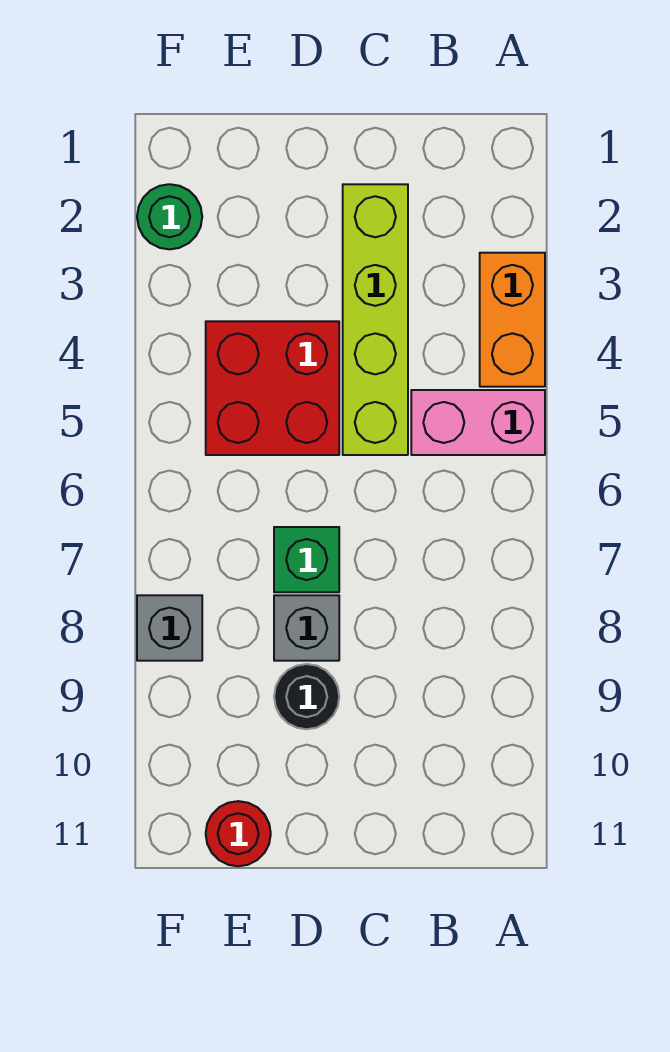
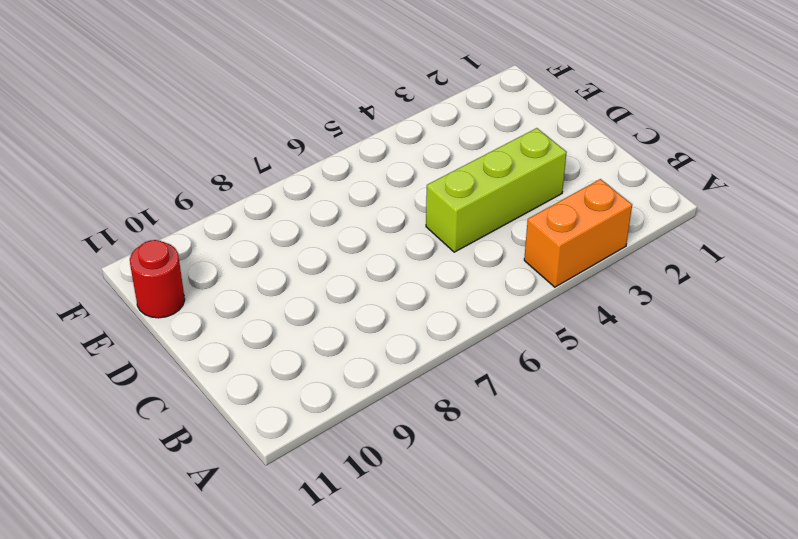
lime brick C3:C5 level 1 -> lime brick C2:C5 level 1
none -> pink brick A5:B5 level 1
none -> red brick D4:E5 level 1

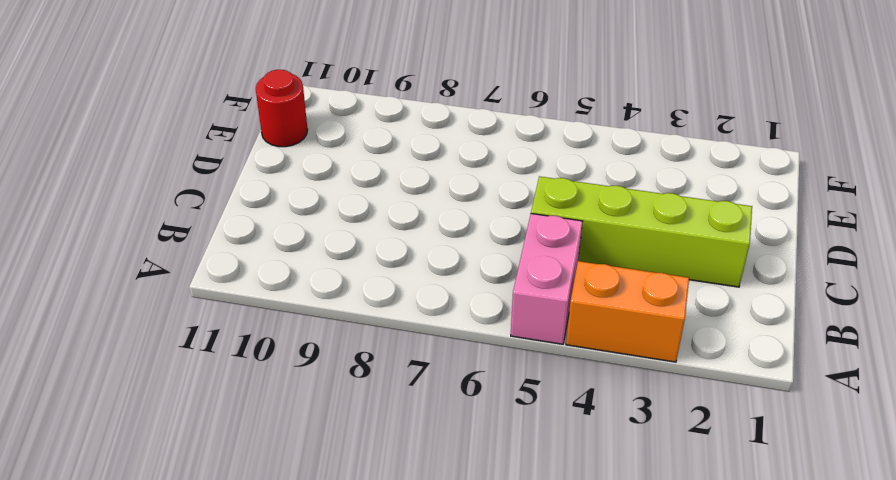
none -> red brick D4:E5 level 1
none -> green brick D7 level 1

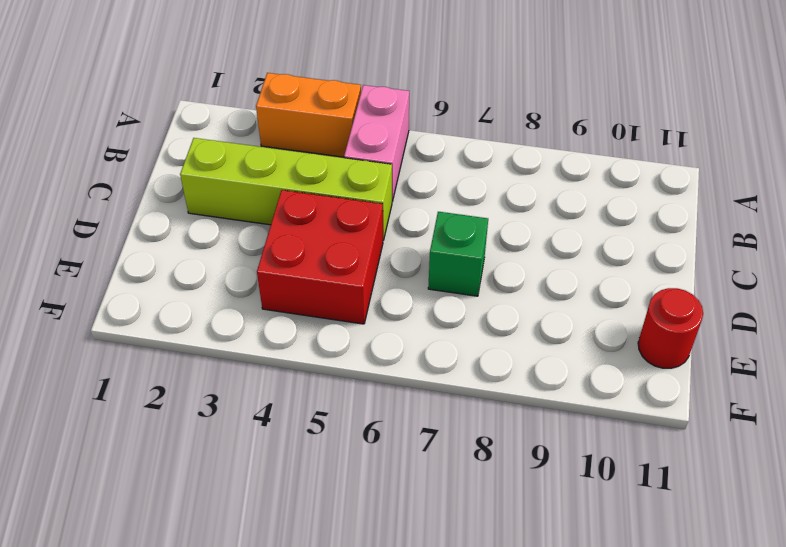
none -> grey brick D8 level 1
none -> black round brick D9 level 1

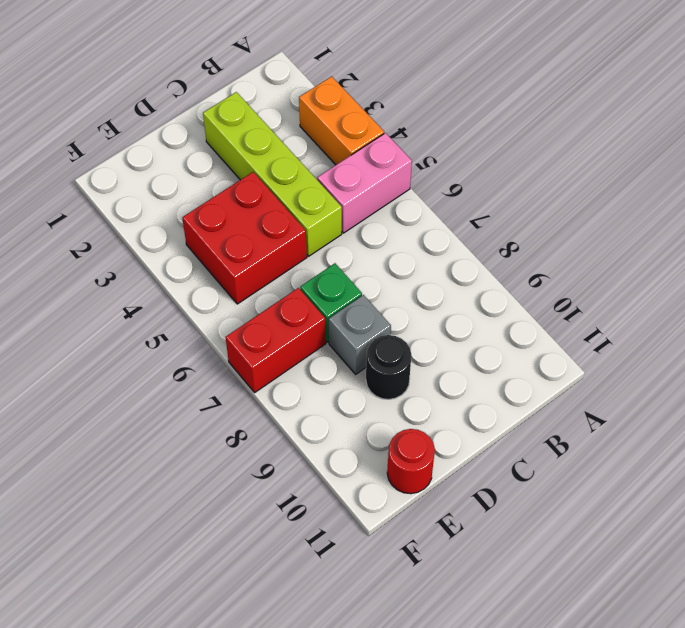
red brick E7:F7 level 1 -> none
none -> green round brick F2 level 1
none -> grey brick F8 level 1

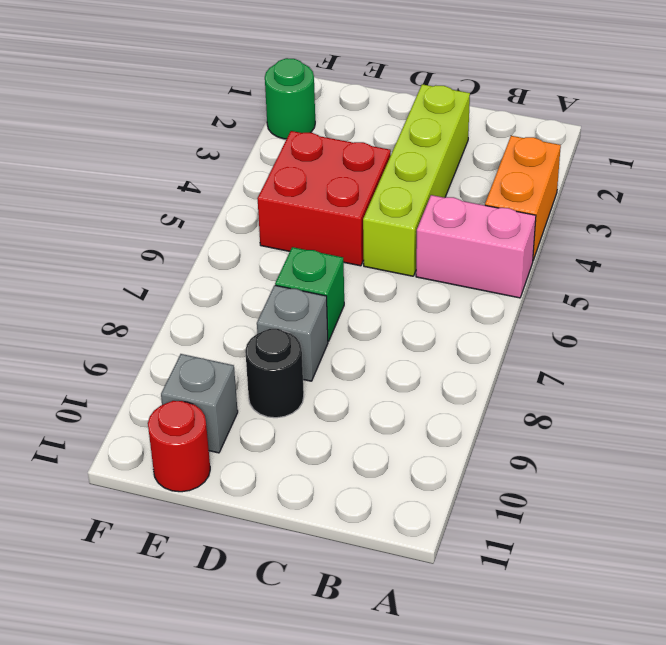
grey brick E10 level 1 -> grey brick F8 level 1

